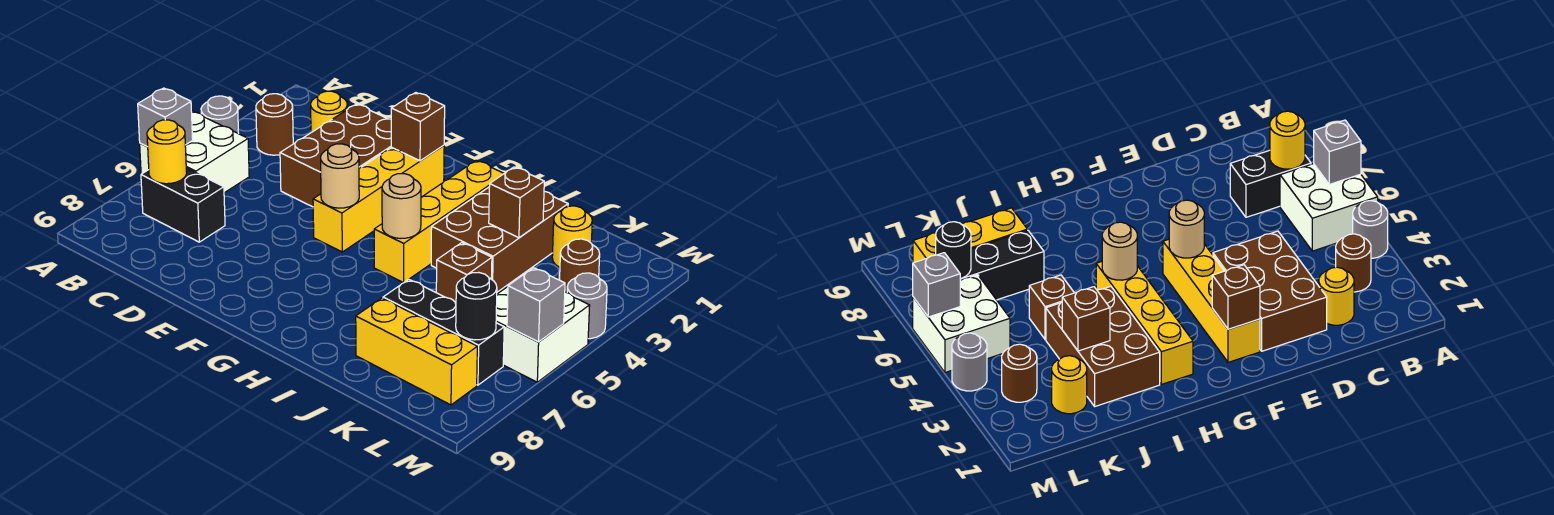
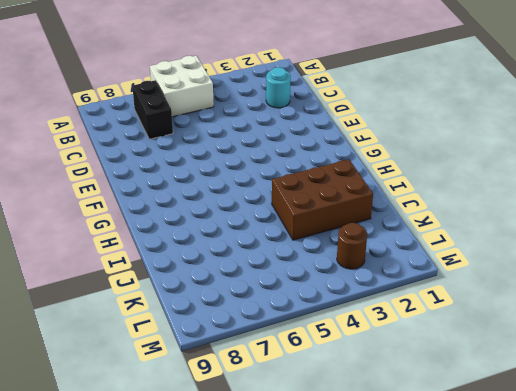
cyan round brick C2 level 1 -> yellow round brick C2 level 1
none -> grey round brick A4 level 1
none -> brown round brick B3 level 1
none -> brown brick D2:E4 level 1

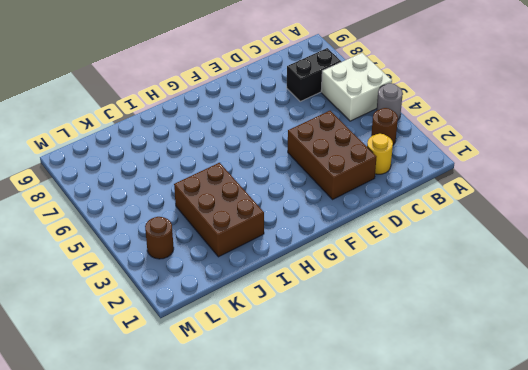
none -> yellow brick F2:F5 level 1
none -> yellow brick H2:H5 level 1
none -> brown brick J5 level 1

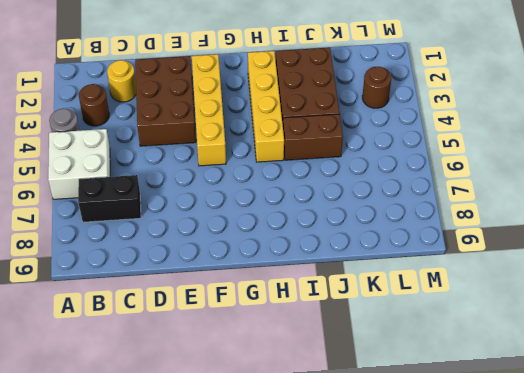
brown brick I5:J5 level 1 -> brown brick J5 level 1
none -> black brick J7:L7 level 1
none -> yellow brick J8:L8 level 1
none -> yellow round brick K2 level 1

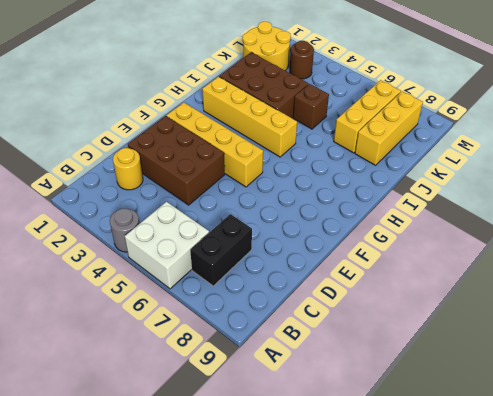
yellow brick J7:L7 level 1 -> black brick J7:L7 level 1
yellow round brick K1:L2 level 1 -> yellow round brick K2 level 1
none -> brown round brick B3 level 1
none -> white brick L5:M6 level 1
none -> grey round brick M4 level 1

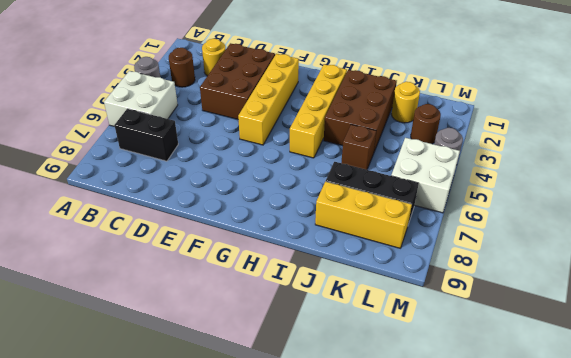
none -> grey brick A6 level 2
none -> yellow round brick B7 level 2
none -> brown brick F2 level 2

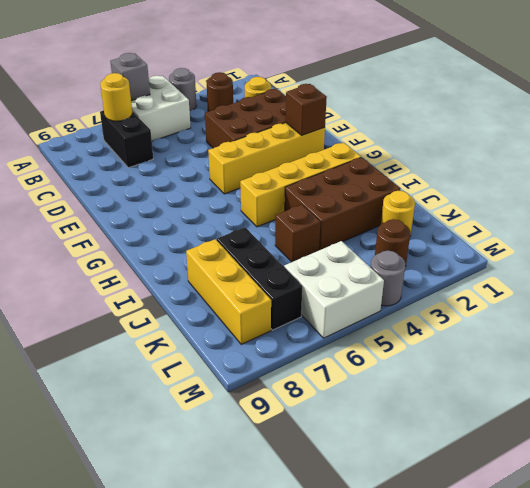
none -> tan round brick F5 level 2
none -> tan round brick H5 level 2
none -> brown brick J3 level 2

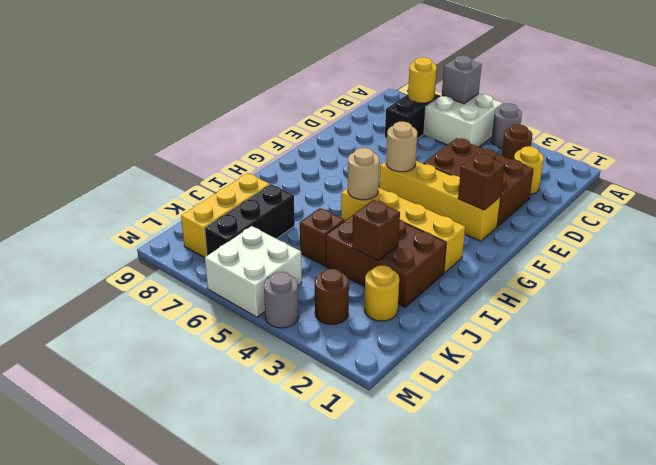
none -> black round brick L7 level 2
none -> grey brick M6 level 2

